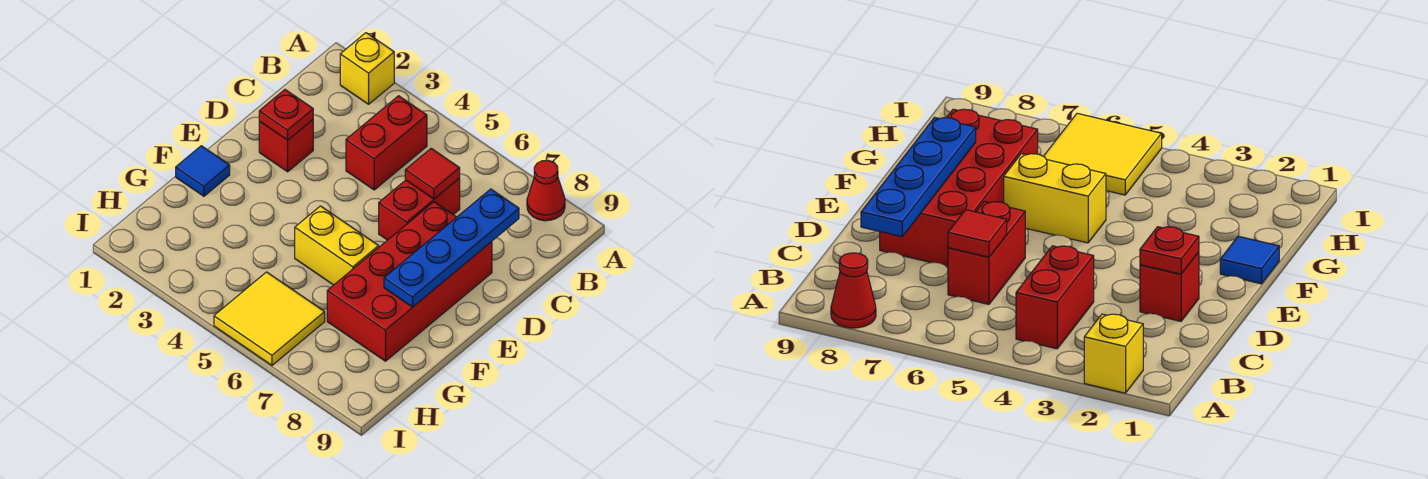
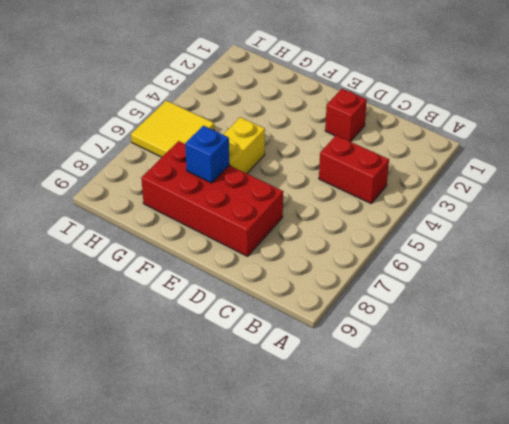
blue brick F7 level 2 -> none
none -> yellow brick A2 level 1
none -> red cone A8 level 1
none -> red brick C6:D6 level 1

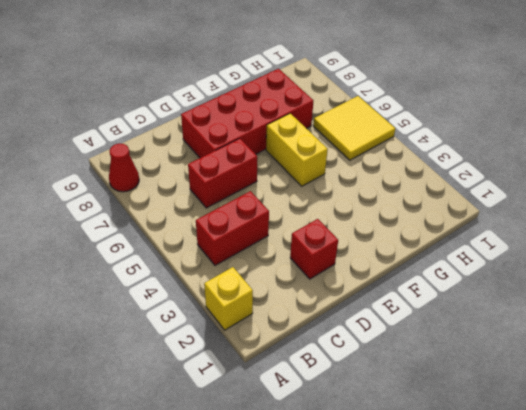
none -> blue tile F1 level 1
none -> red tile C6 level 2
none -> blue plate C8:F8 level 2

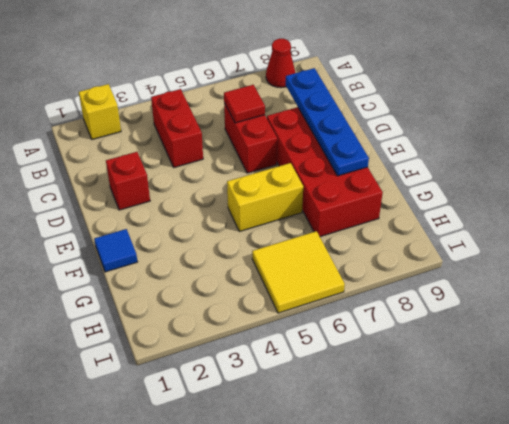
none -> red plate D2 level 2

